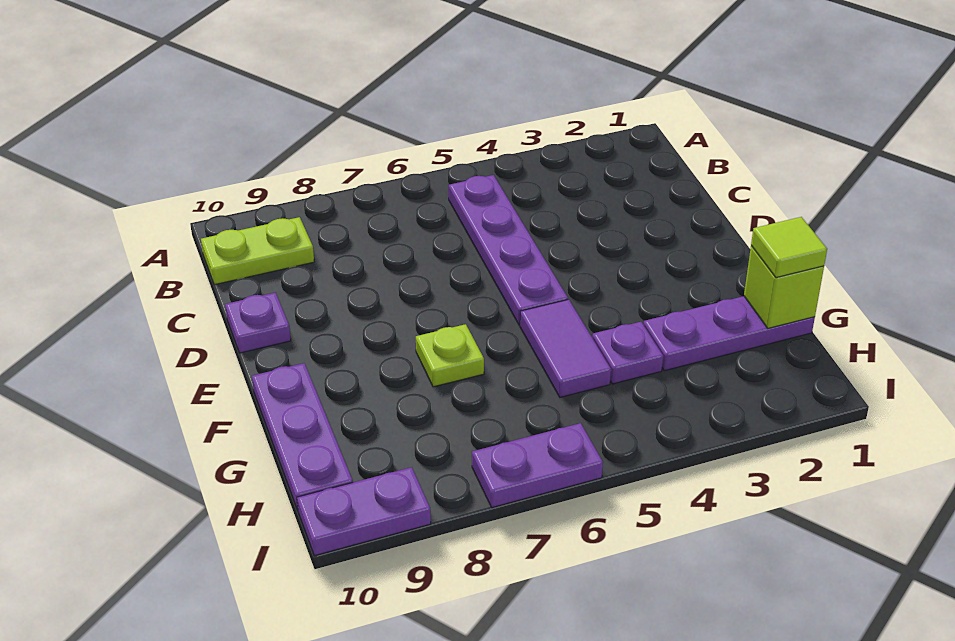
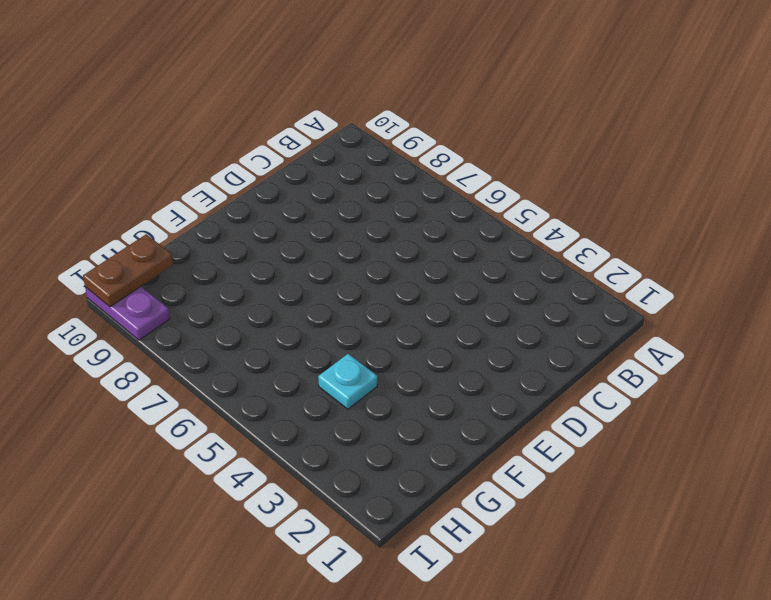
cyan plate G4 level 1 -> purple plate G4 level 1
brown plate H10:I10 level 2 -> none
none -> purple plate B5:E5 level 1
none -> lime plate B9:B10 level 1
none -> purple plate D10 level 1

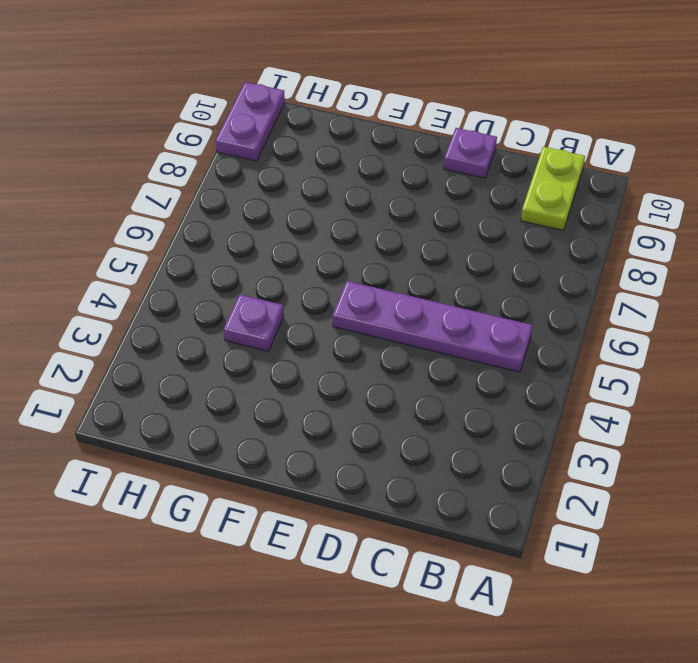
none -> purple tile F5:G5 level 1
none -> lime plate F7 level 1
none -> purple plate F10:H10 level 1

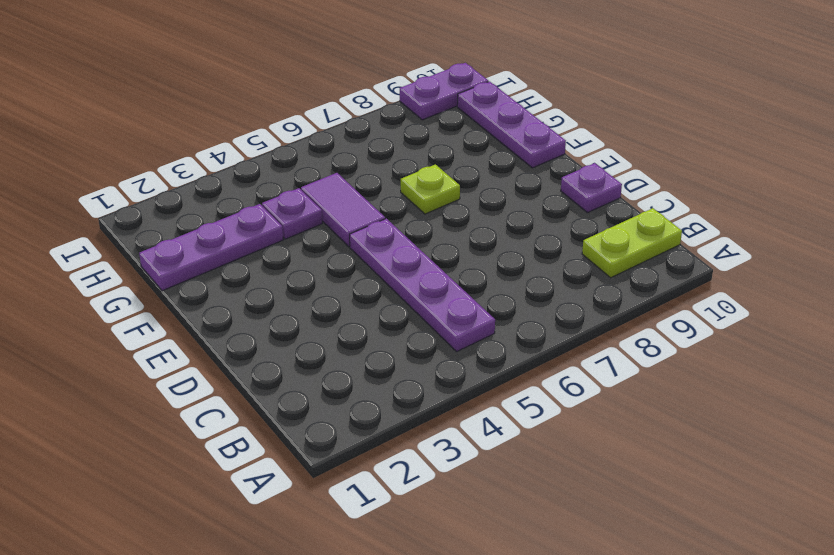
none -> purple plate I6:I7 level 1
none -> lime brick G1 level 2
none -> lime tile G1 level 3

